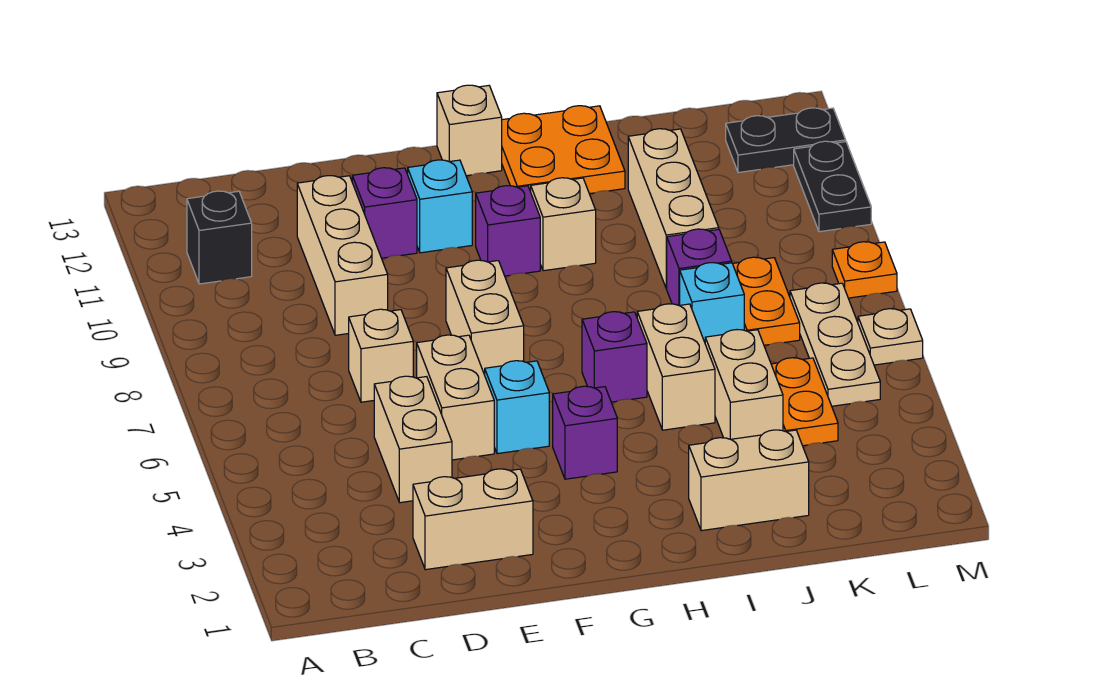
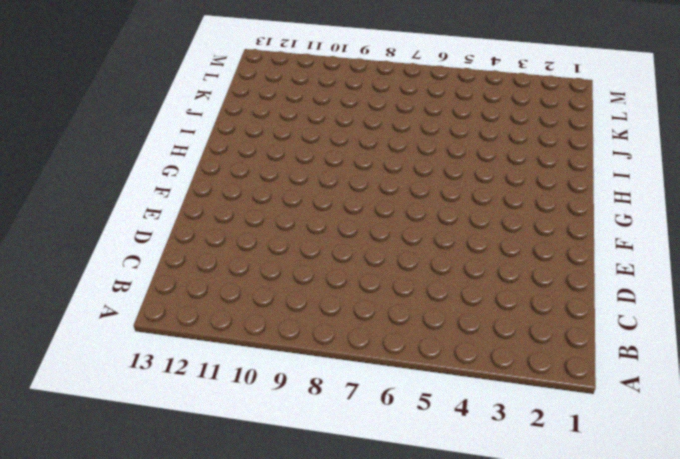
none -> black brick B11 level 1
none -> tan brick D2:E2 level 1
none -> tan brick D4:D5 level 1

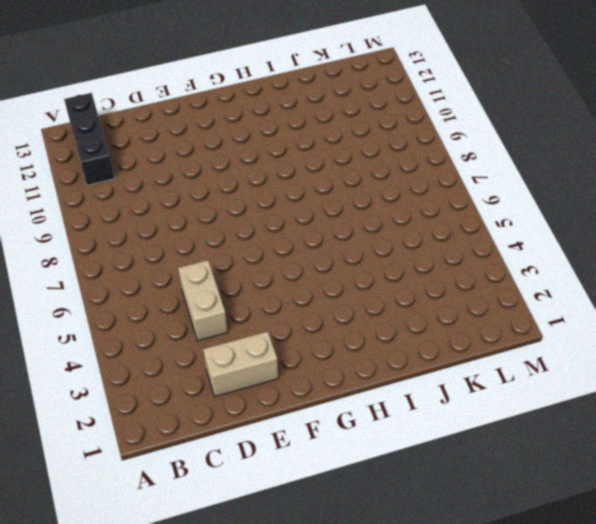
black brick B11:B13 level 1 -> black brick B11 level 1
none -> tan brick D7 level 1
none -> tan brick D9:D11 level 1
none -> tan brick E5:E6 level 1

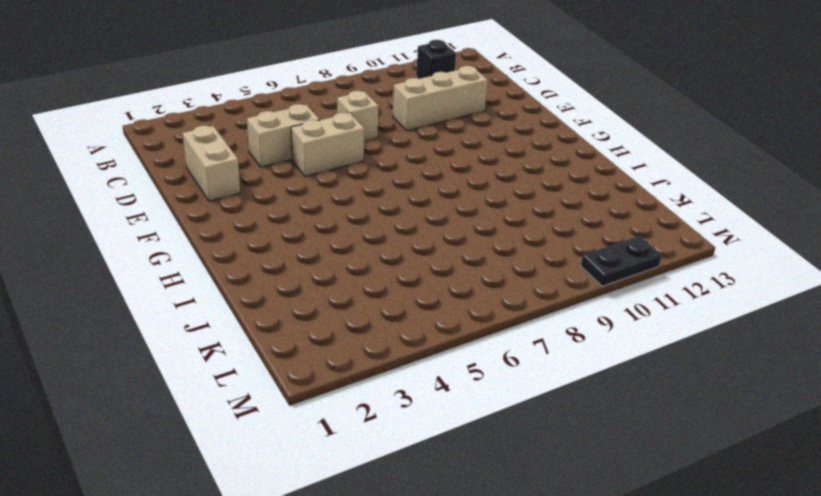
none -> purple brick E11 level 1
none -> cyan brick F5 level 1
none -> tan brick F7:F8 level 1

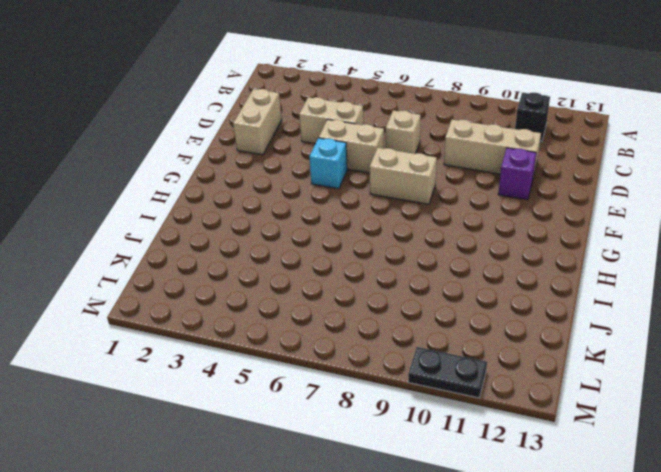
none -> cyan brick F11 level 1
none -> purple brick G4 level 1
none -> purple brick G10 level 1

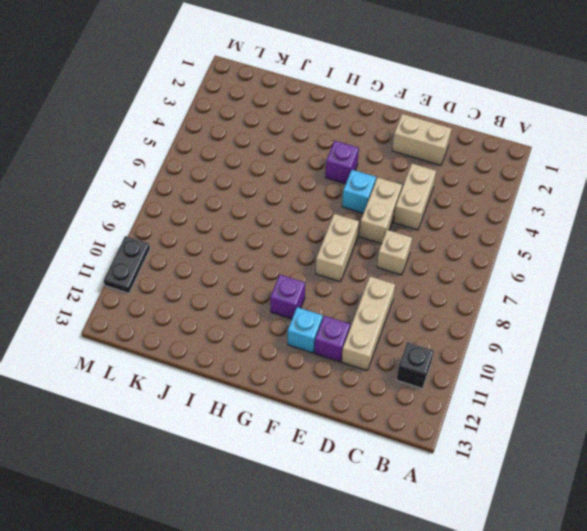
none -> tan brick G13 level 1
none -> purple brick H6 level 1
none -> tan brick H10 level 1

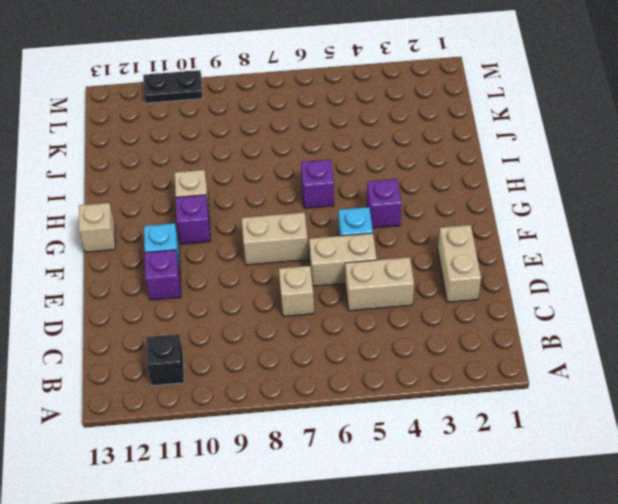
none -> tan brick D9:D11 level 1
none -> orange plate H12:I13 level 1
none -> tan brick I2:J2 level 1

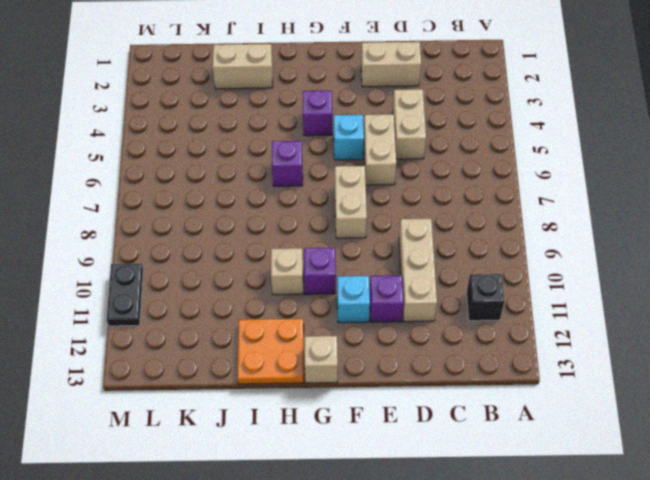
none -> tan brick D7 level 1
none -> tan brick I5:I6 level 1
none -> tan brick J4:J5 level 1

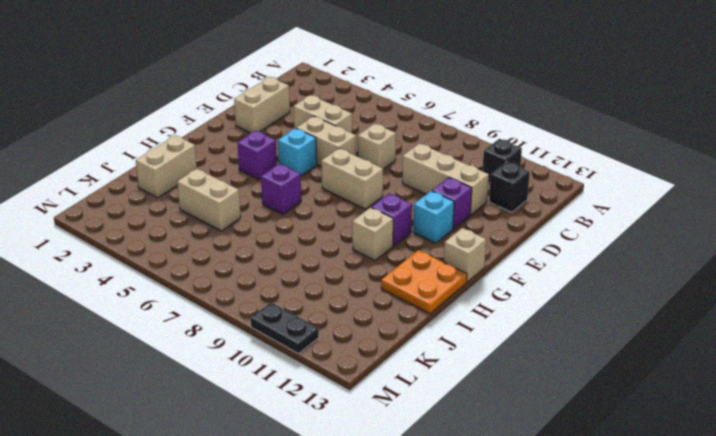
black brick C12 level 1 -> none
none -> tan brick I5:I6 level 1
none -> cyan brick J7 level 1
none -> purple brick J8 level 1

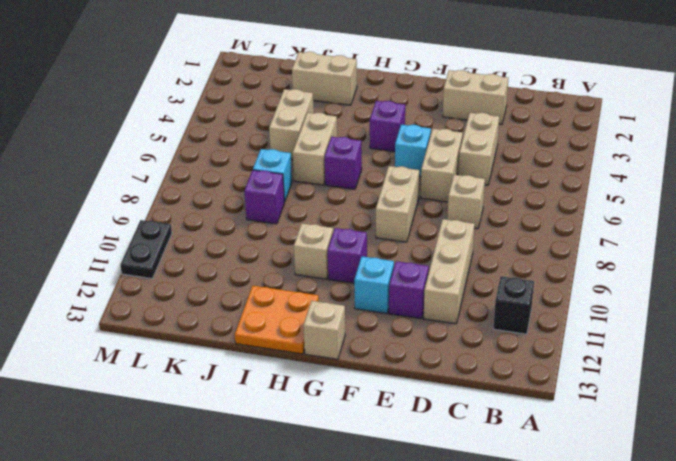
none -> tan brick J9:J11 level 1
none -> orange plate K4:K5 level 1
none -> orange plate K7:K8 level 1

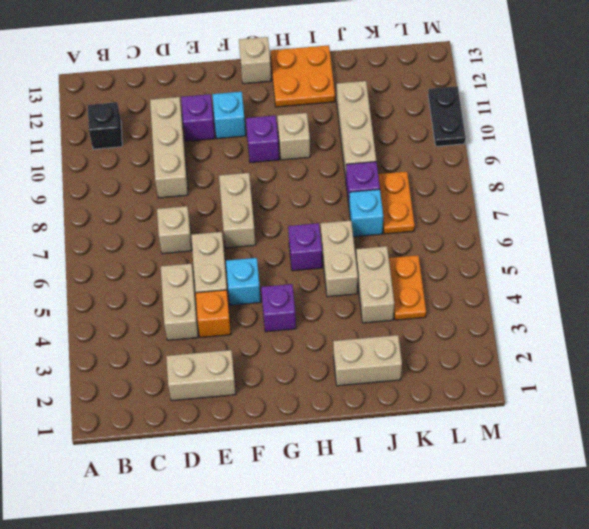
orange brick E4 level 1 -> none
none -> tan plate L5:L7 level 1
none -> black plate L12:M12 level 1
none -> tan plate M6 level 1

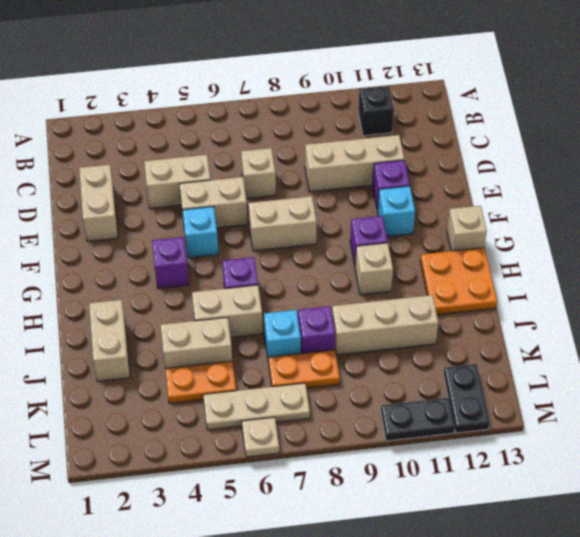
none -> orange plate M8 level 1

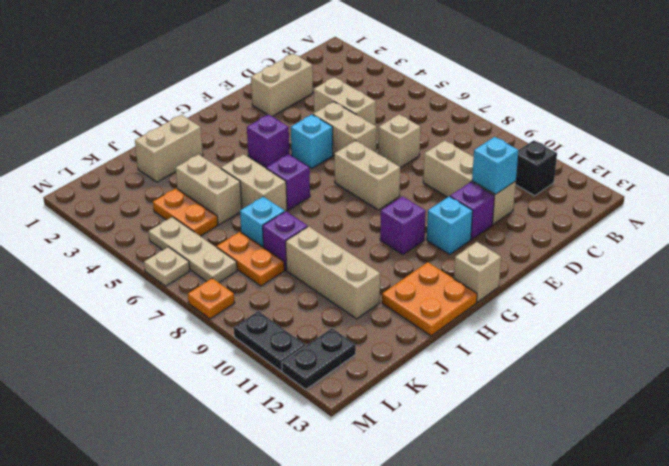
cyan brick D11 level 2 -> none
none -> tan brick H10 level 1

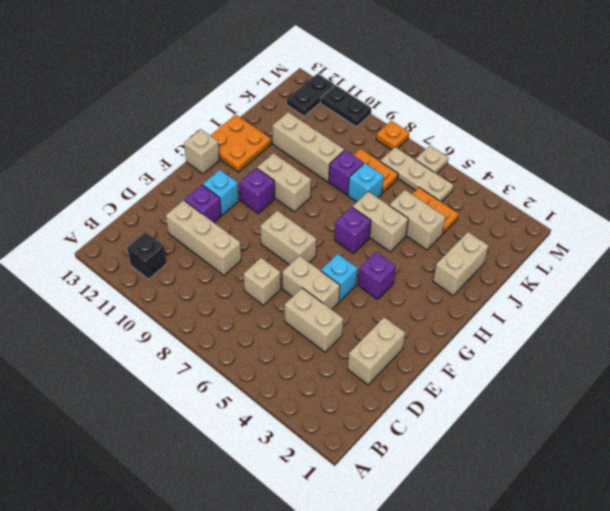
tan brick H9:H10 level 1 -> tan brick H10 level 1

